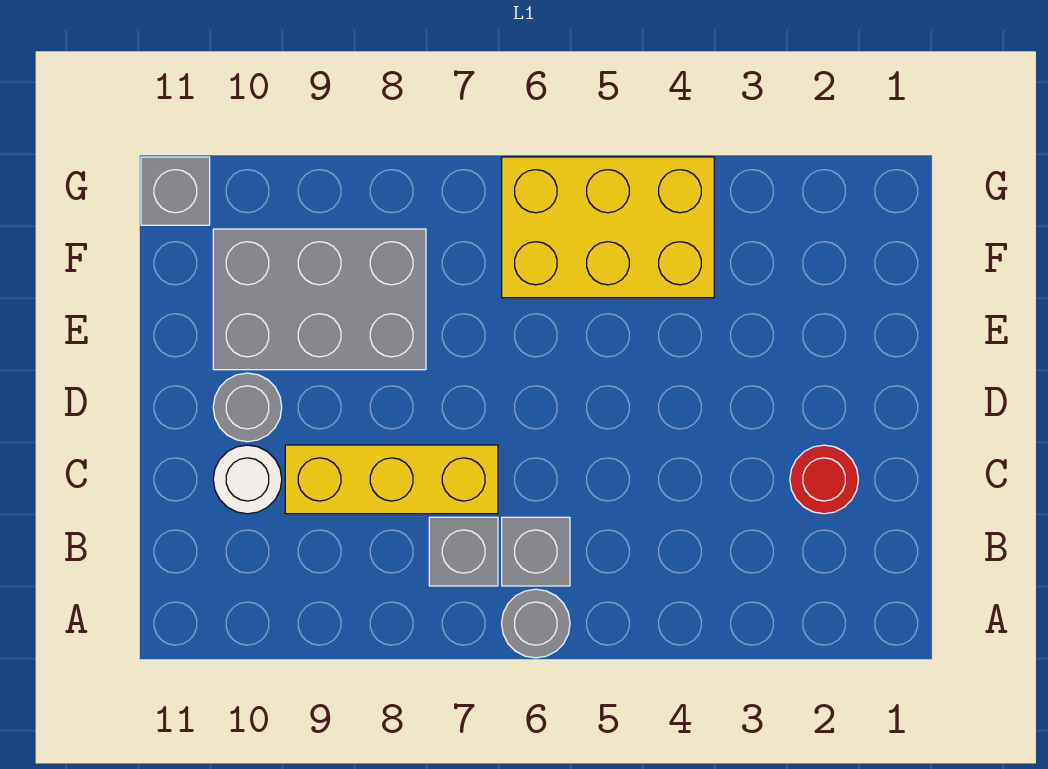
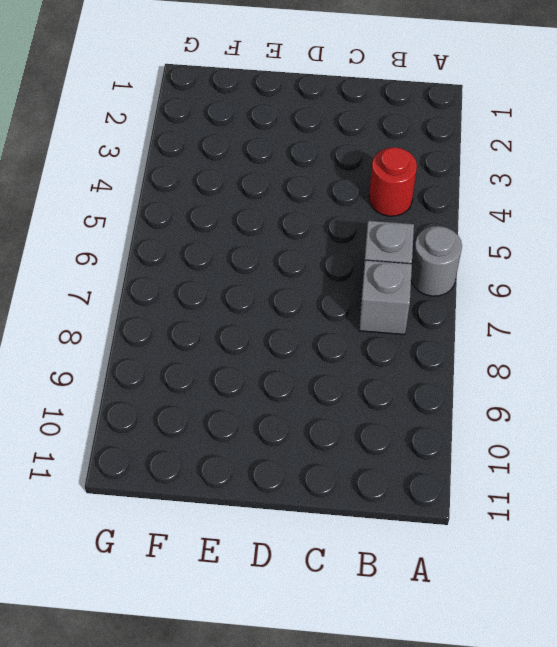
red round brick B4 level 1 -> red round brick C2 level 1
none -> yellow brick C7:C9 level 1
none -> white round brick C10 level 1

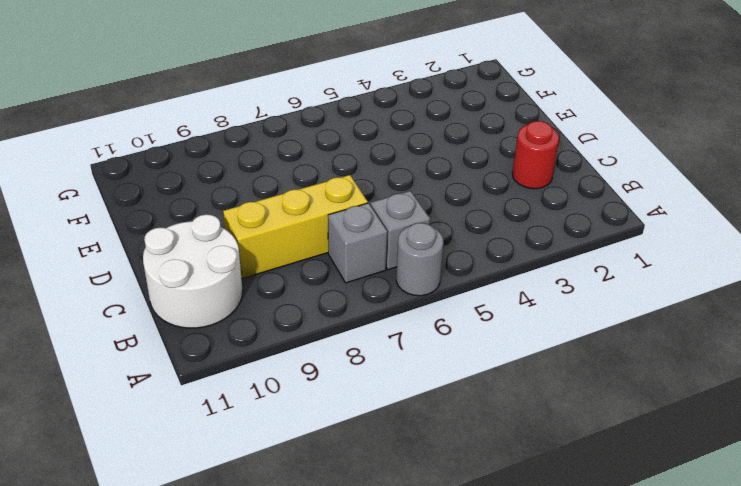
white round brick B10:C11 level 1 -> white round brick C10 level 1
none -> grey round brick D10 level 1
none -> grey brick E8:F10 level 1

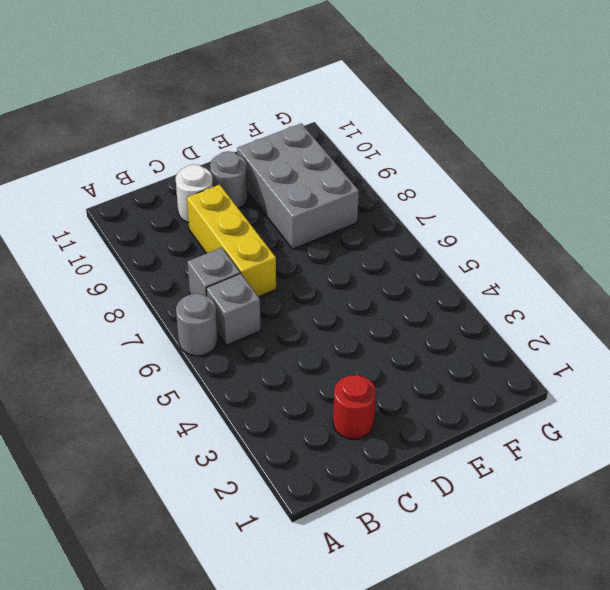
none -> yellow brick F4:G6 level 1
none -> grey brick G11 level 1

